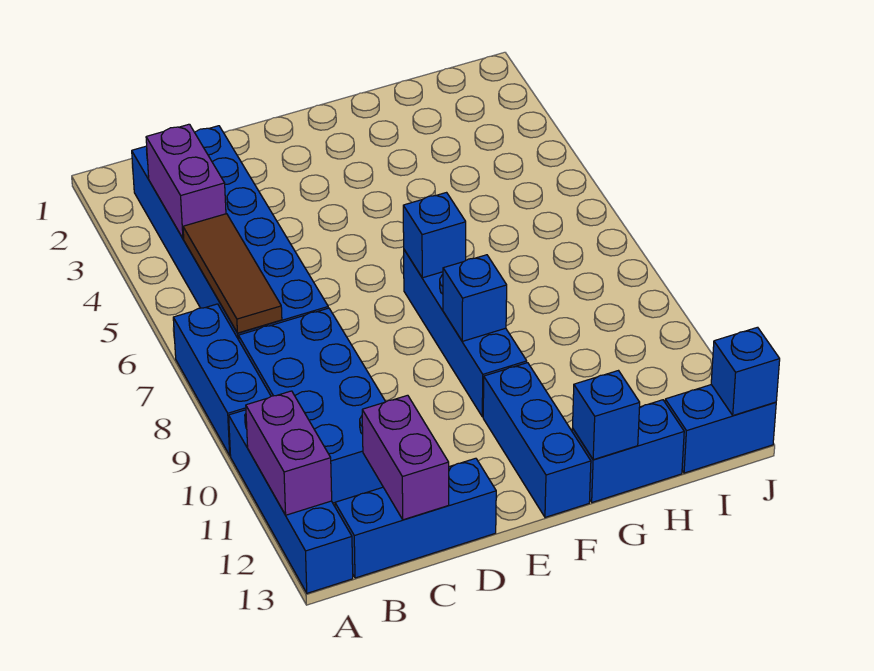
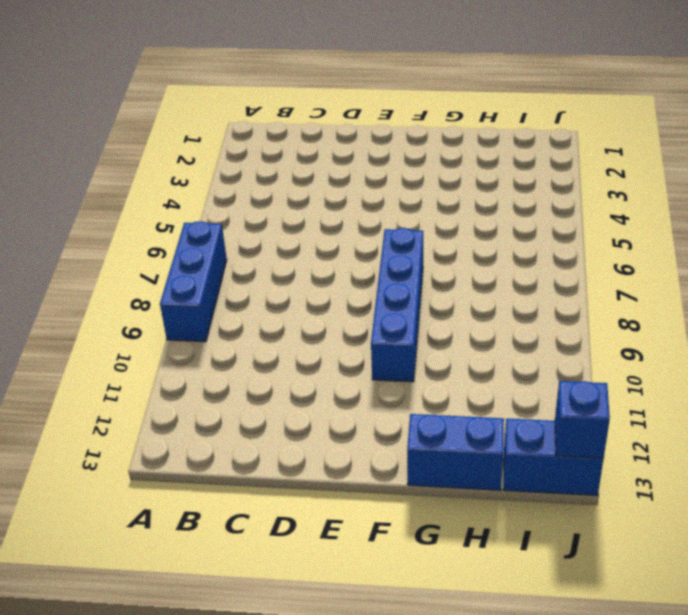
none -> blue brick A10:A13 level 1
none -> blue brick B2:C7 level 1
none -> blue brick B8:C11 level 1

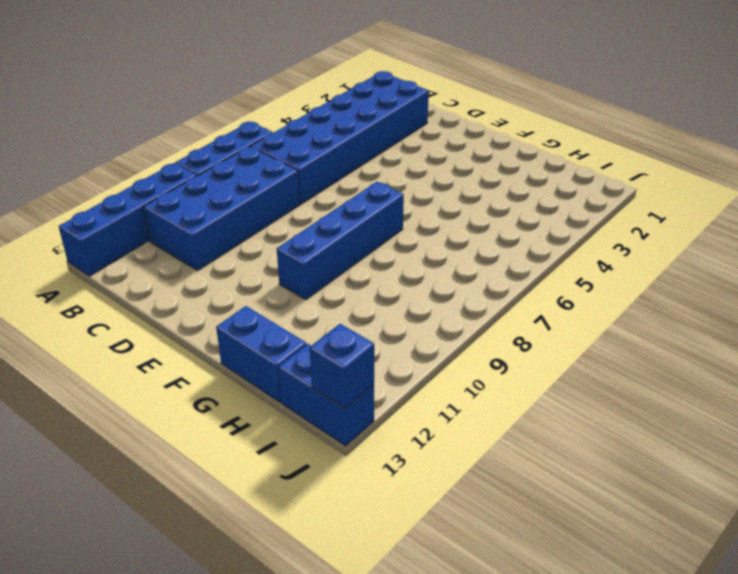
none -> blue brick B13:D13 level 1
none -> blue brick F11:F13 level 1
none -> purple brick A11:A12 level 2

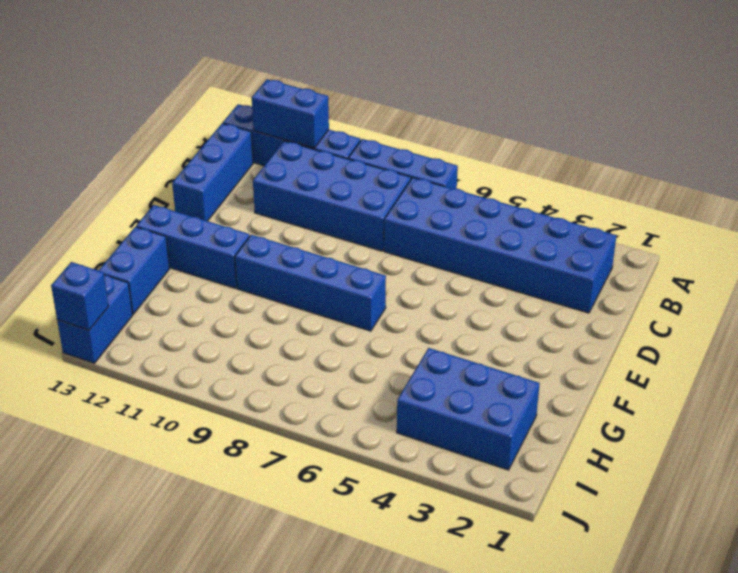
blue brick A11:A12 level 2 -> purple brick A11:A12 level 2
blue brick H2:I4 level 1 -> none
none -> purple brick B3:B4 level 2
none -> brown tile B5:B7 level 2
none -> purple brick C12:C13 level 2

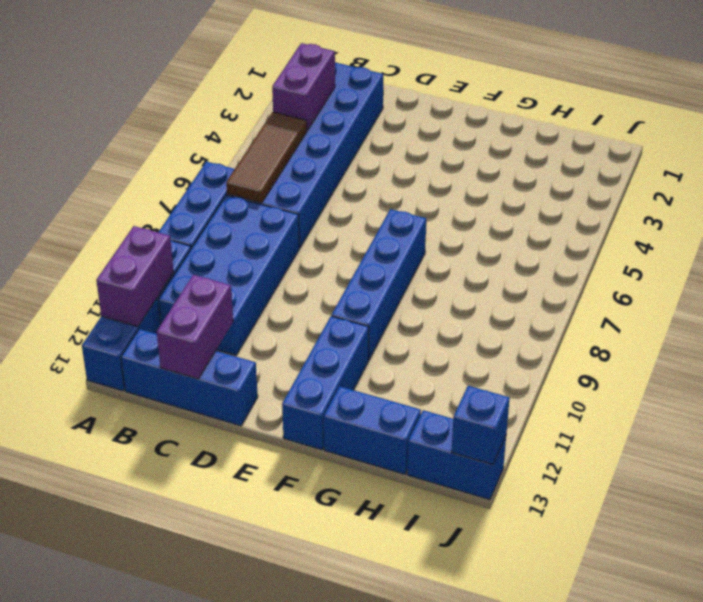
none -> blue brick F7 level 2
none -> blue brick F9 level 2
none -> blue brick G13 level 2

